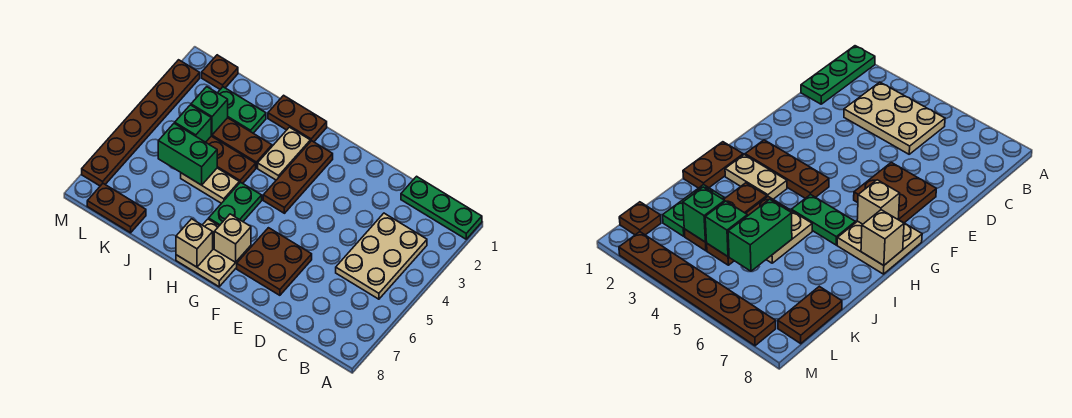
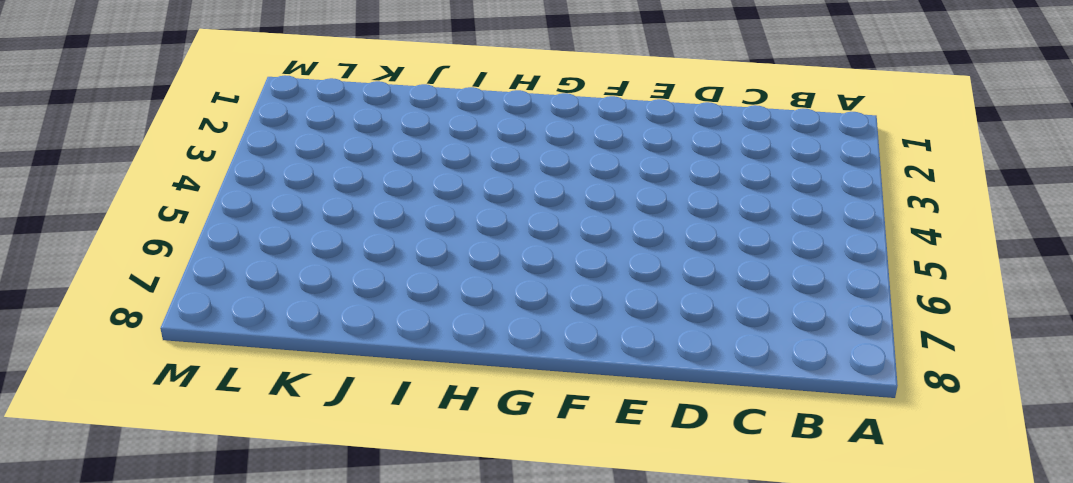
none -> green plate A1:C1 level 1
none -> tan plate B3:C5 level 1
none -> brown plate E6:F7 level 1

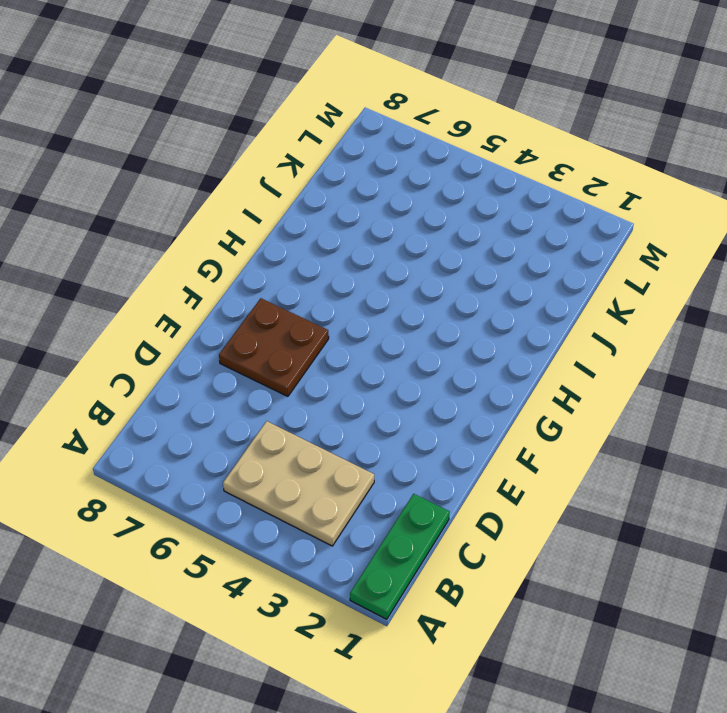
none -> brown plate G2:G4 level 1
none -> tan plate G7:H8 level 1
none -> brown plate H1:I1 level 1

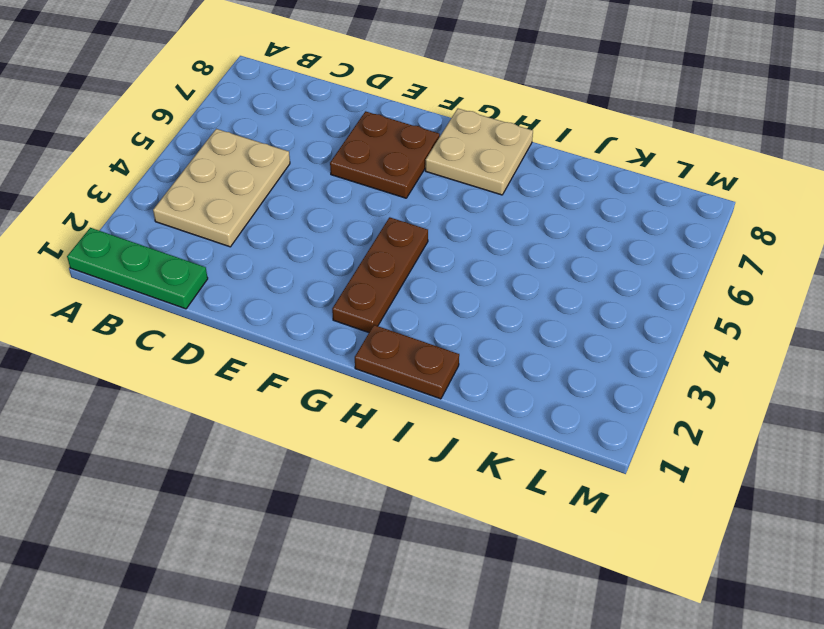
none -> tan plate H2:H3 level 1
none -> green plate H5:H6 level 1
none -> brown plate I3:K3 level 1

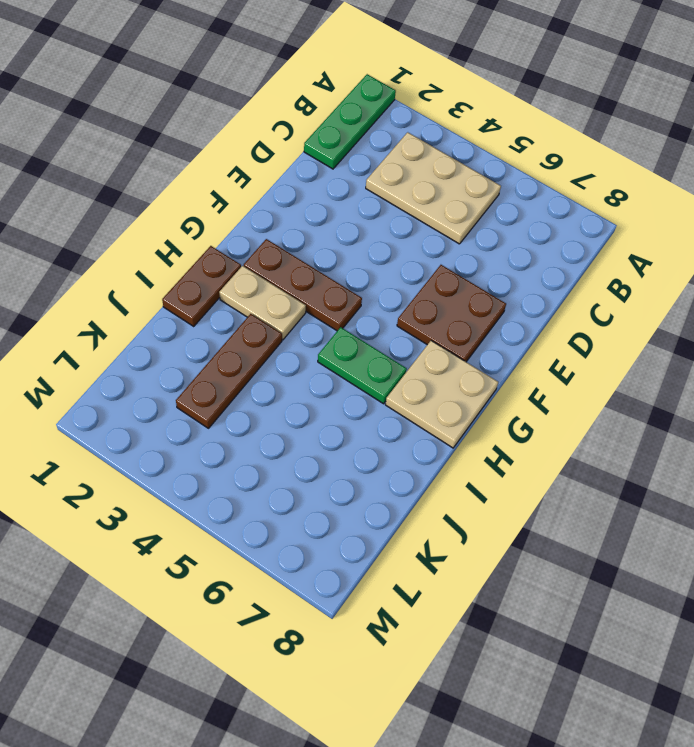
none -> brown plate I4:K4 level 1
none -> tan plate I5:J5 level 1
none -> green plate J2:K2 level 1

